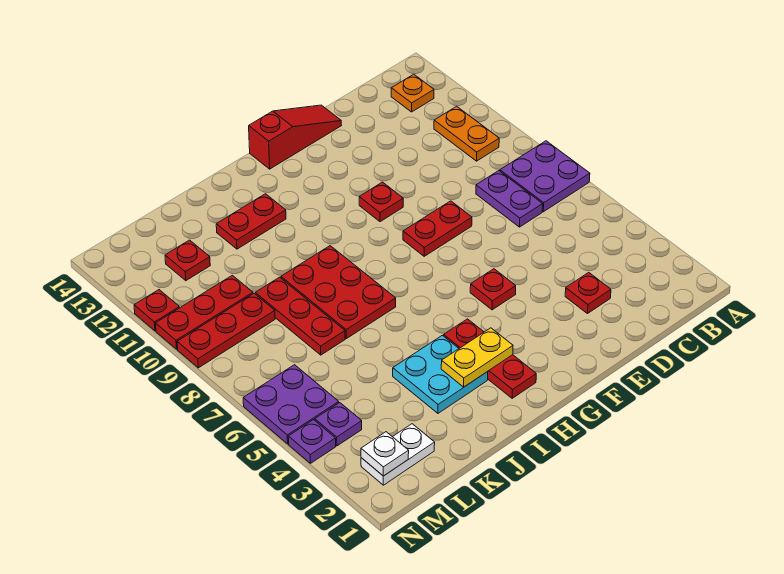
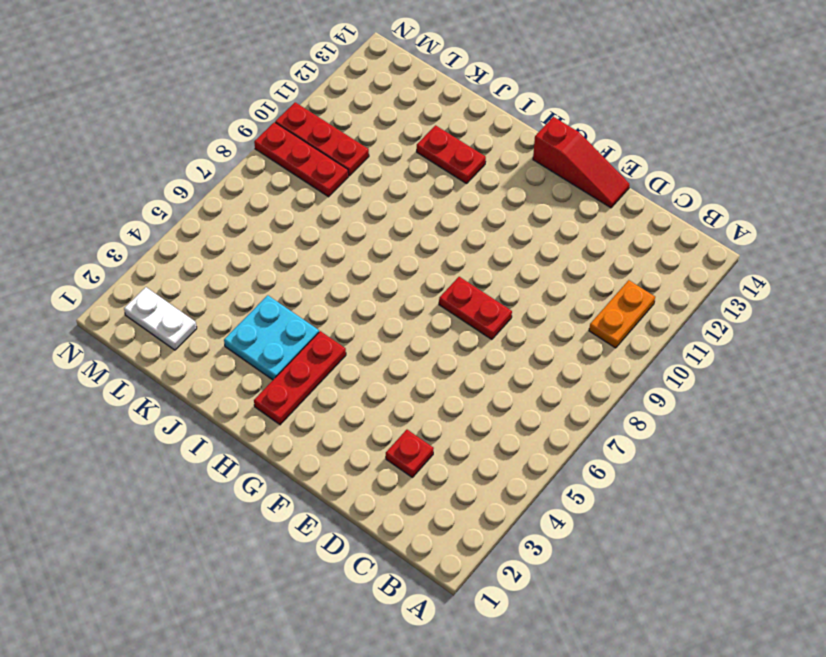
none -> purple plate A7:B8 level 1
none -> orange plate B13 level 1
none -> purple plate C7:C8 level 1

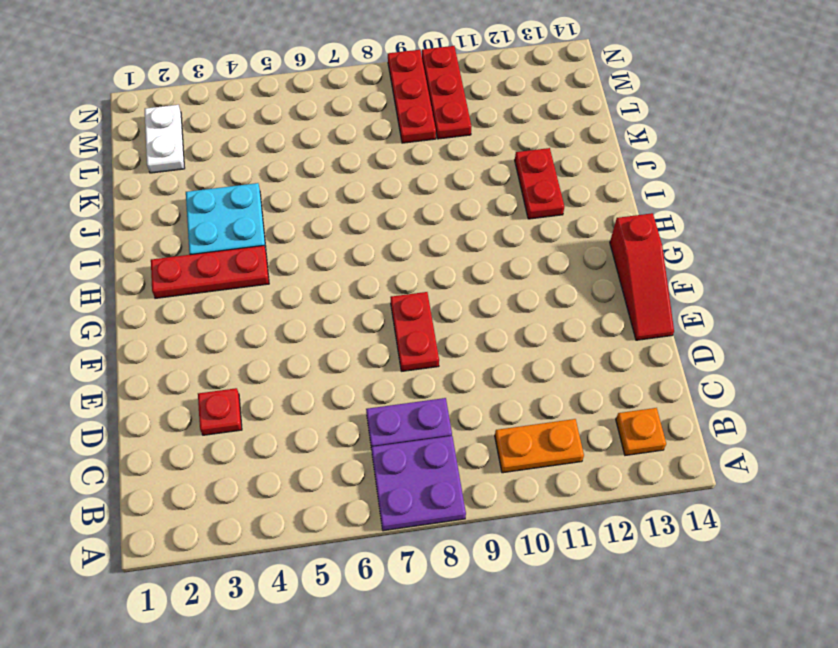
none -> red plate F5 level 1
none -> red plate F10 level 1
none -> red plate I7:J9 level 1

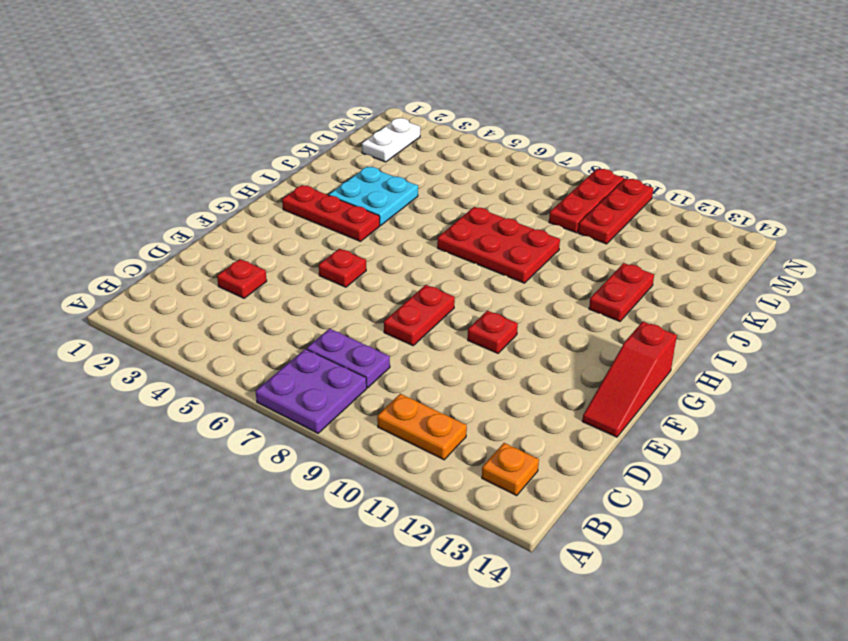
none -> red plate K7:K9 level 1
none -> red plate L12 level 1
none -> purple plate M4 level 1

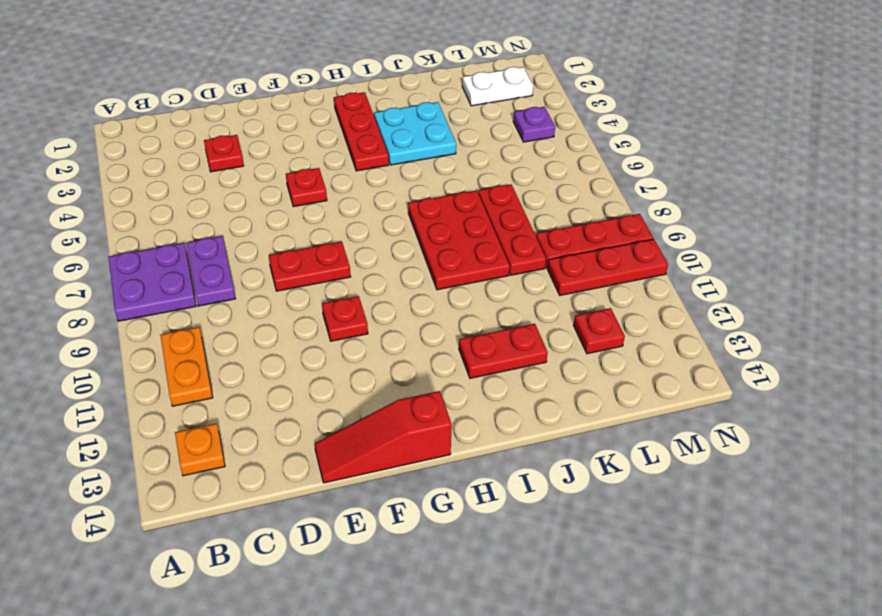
none -> purple plate M5:N6 level 1
none -> purple plate N4 level 1
none -> red plate N11 level 1

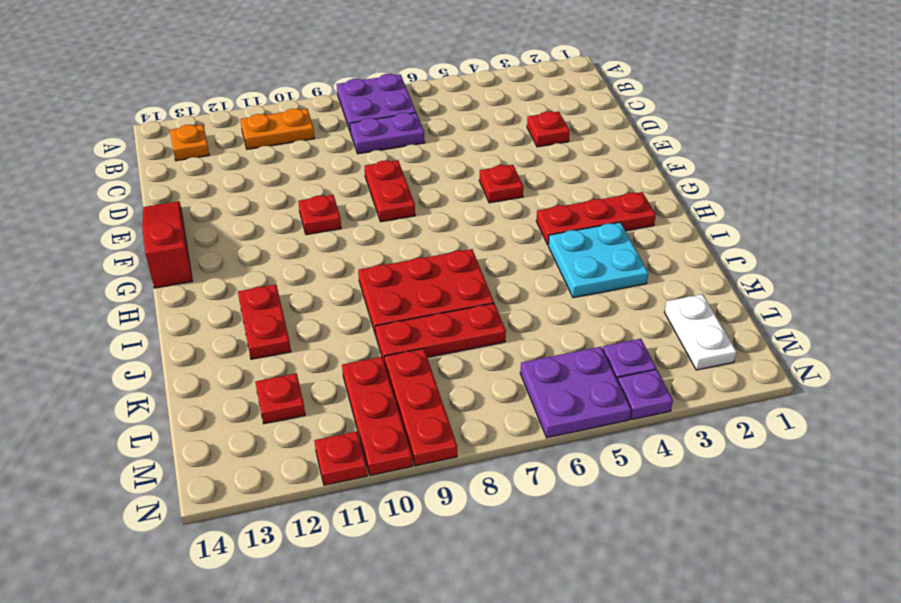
none -> yellow plate H3:I3 level 2
none -> white plate M2 level 2

